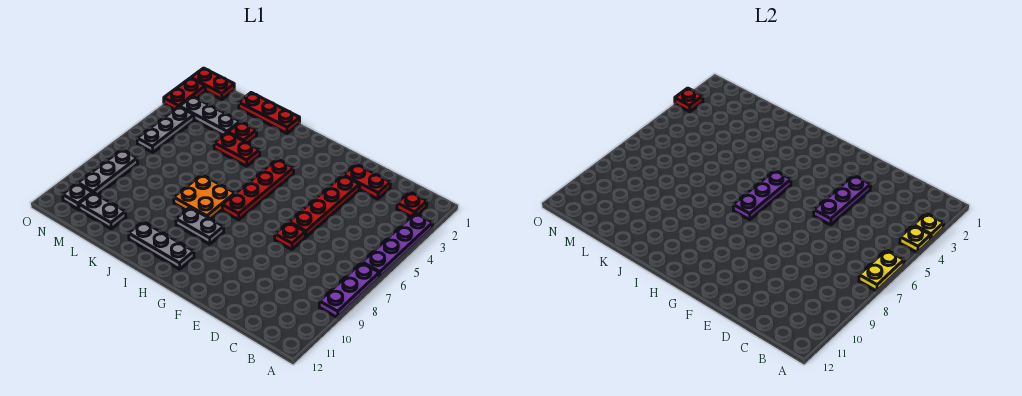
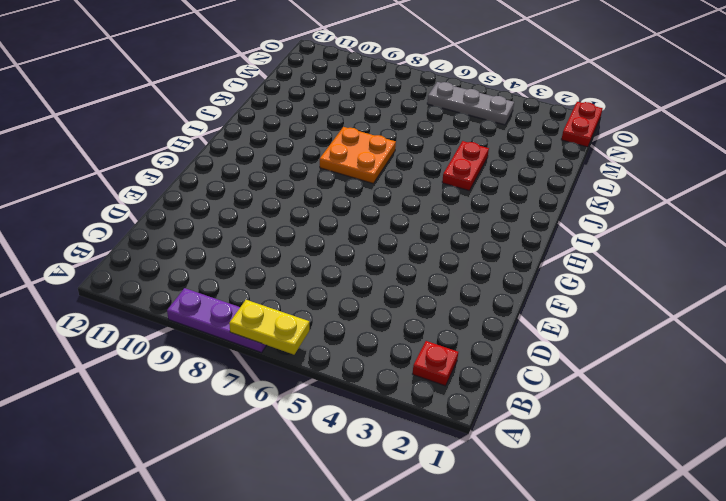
none -> purple plate A3:A6 level 1
none -> red plate D2:E2 level 1
none -> red plate E3:E6 level 1

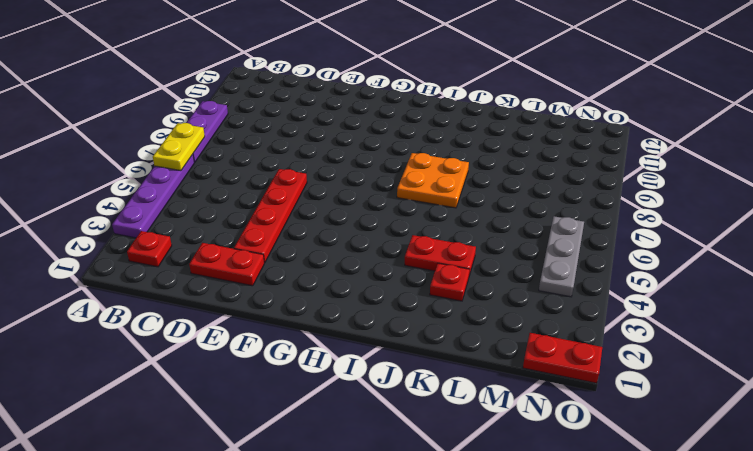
none -> red plate E7 level 1
none -> red plate H4:H7 level 1
none -> grey plate H9:I9 level 1

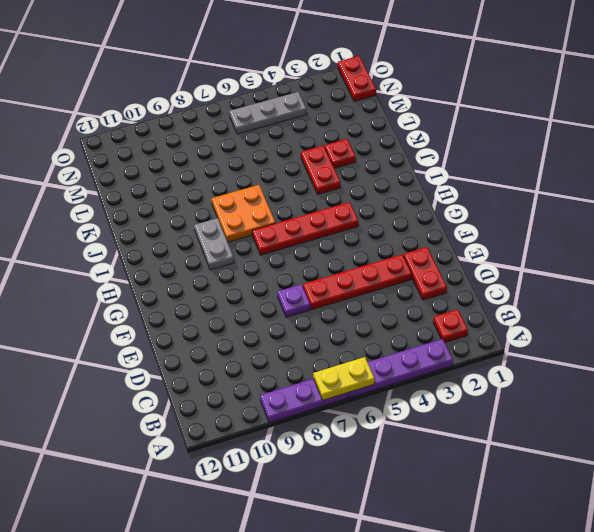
purple plate E7 level 1 -> red plate E7 level 1
none -> grey plate H11:J11 level 1
none -> red plate J1:L1 level 1
none -> grey plate L3:N3 level 1

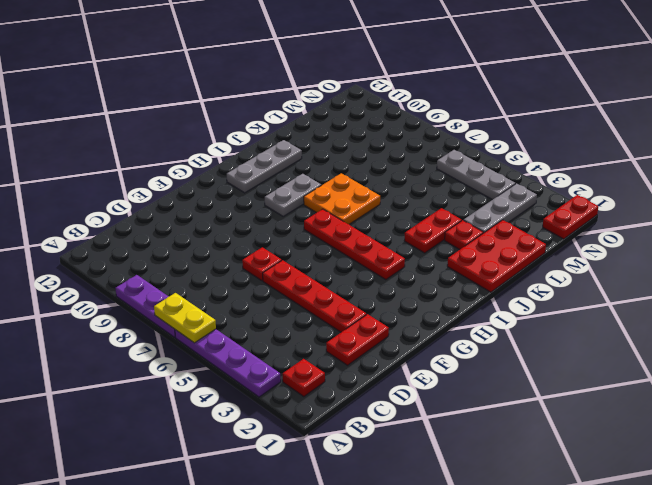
red plate J1:L2 level 1 -> red plate J1:L1 level 1
none -> grey plate L11:M11 level 1
none -> grey plate N8:N10 level 1
none -> grey plate N11 level 1

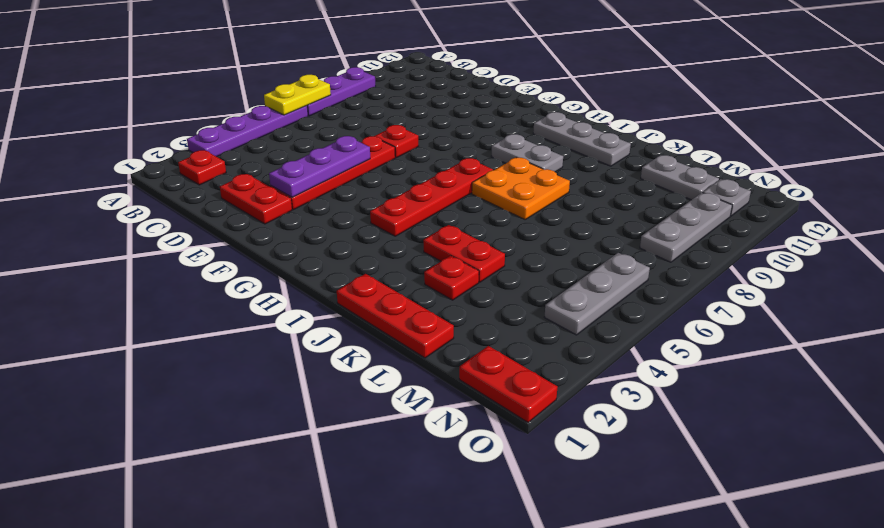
none -> grey plate L3:N3 level 1
none -> red plate O2:O3 level 1
none -> yellow plate A3 level 2

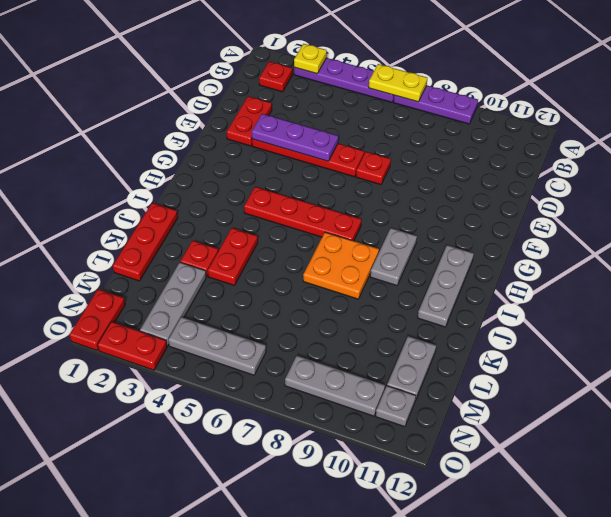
none -> yellow plate A4 level 2
none -> purple plate H5:H7 level 2
none -> red plate O3 level 2

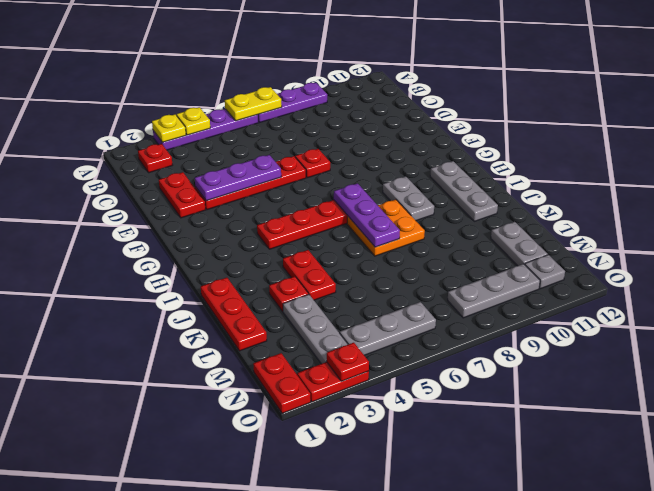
purple plate H7:J7 level 2 -> purple plate H5:H7 level 2

